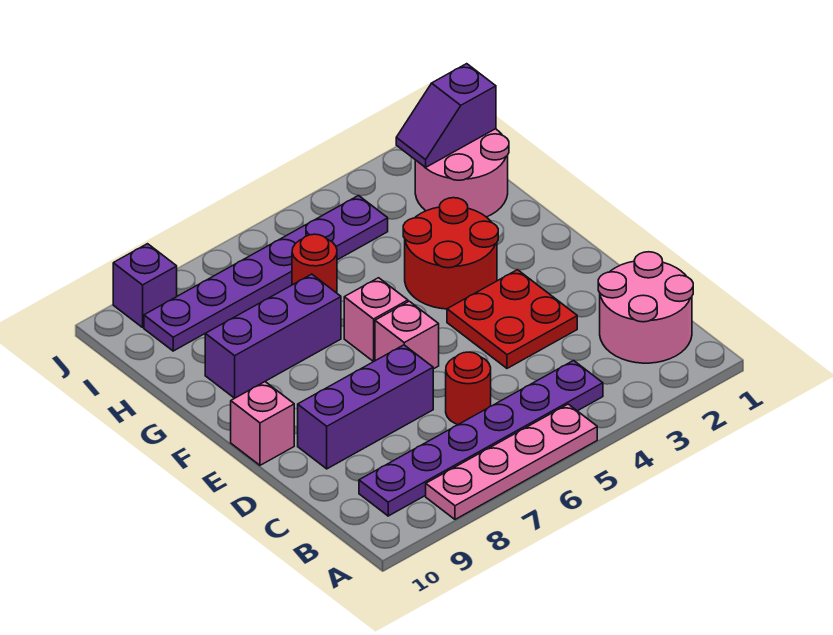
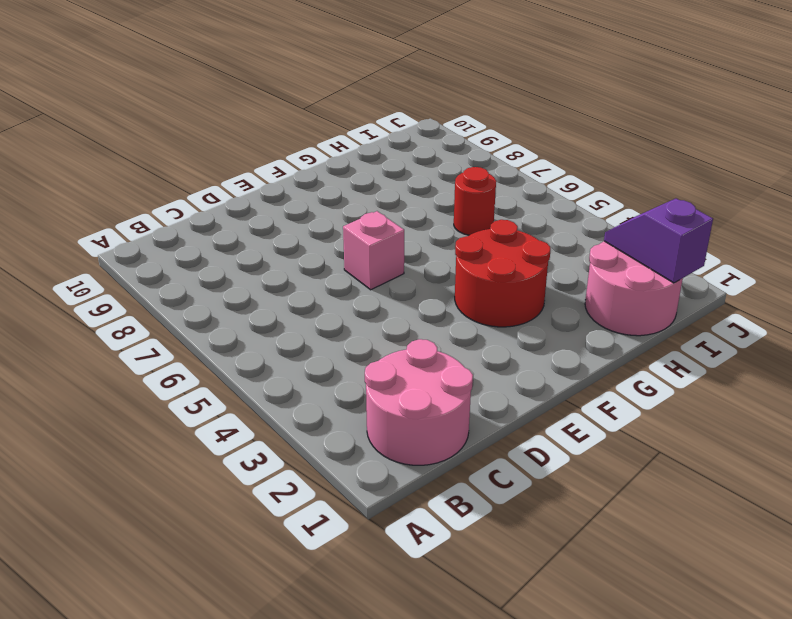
none -> pink plate A5:A8 level 1
none -> purple plate B4:B9 level 1
none -> red round brick C6 level 1

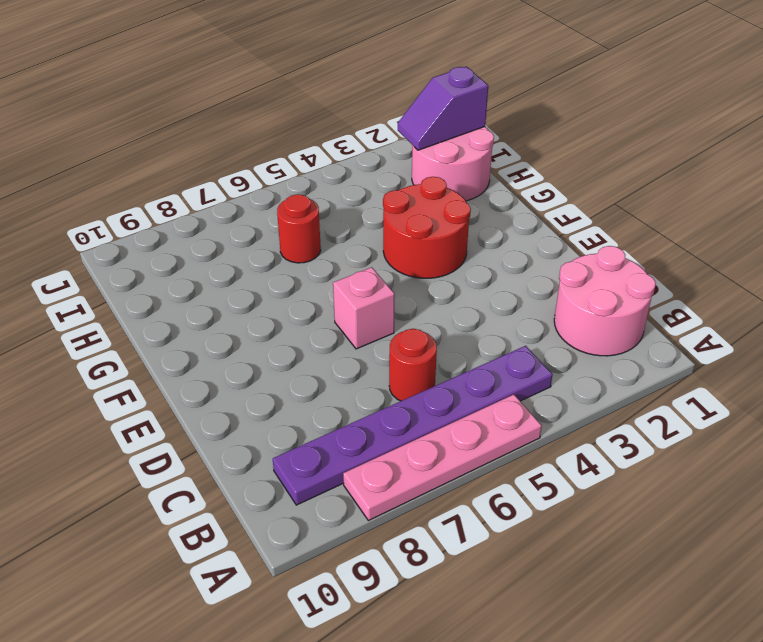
none -> red plate D3:E4 level 1
none -> purple brick D7:D9 level 1
none -> pink brick E10 level 1

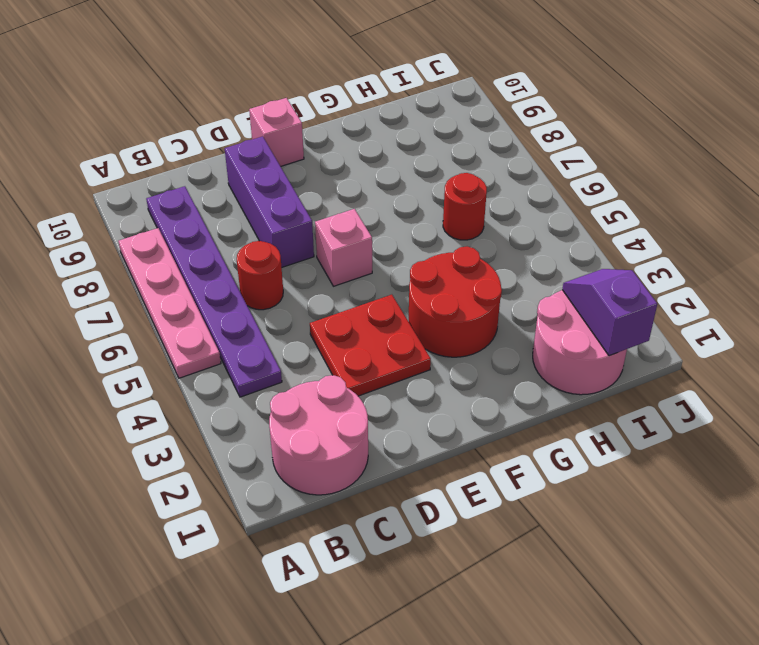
none -> pink brick F6 level 1
none -> purple brick G7:G9 level 1
none -> purple plate I4:I9 level 1

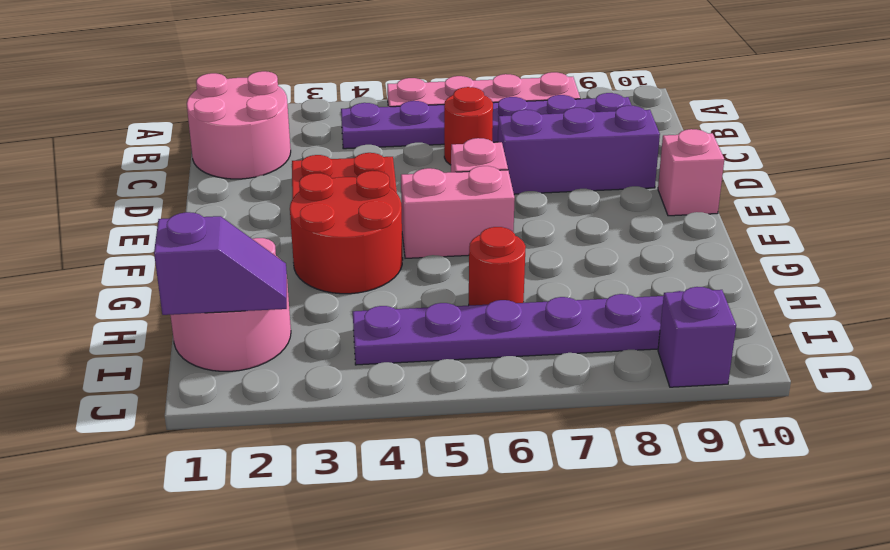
pink brick F5:F6 level 1 -> pink brick F6 level 1
none -> purple brick G7:G9 level 1

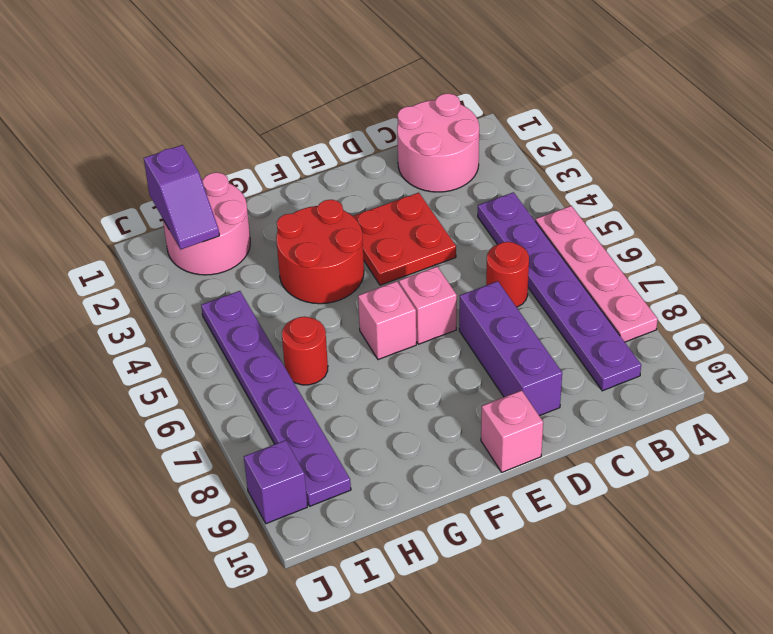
none -> purple brick G7:G9 level 1

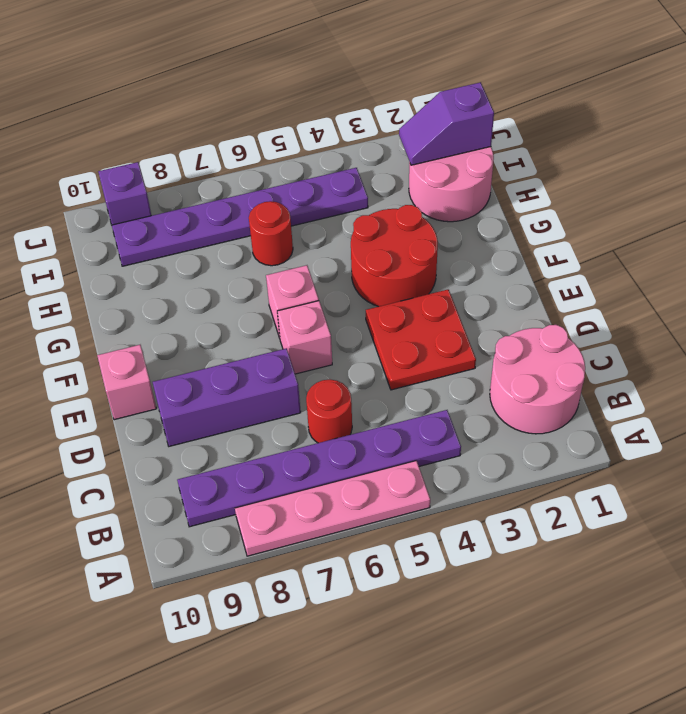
none -> purple brick G7:G9 level 1

